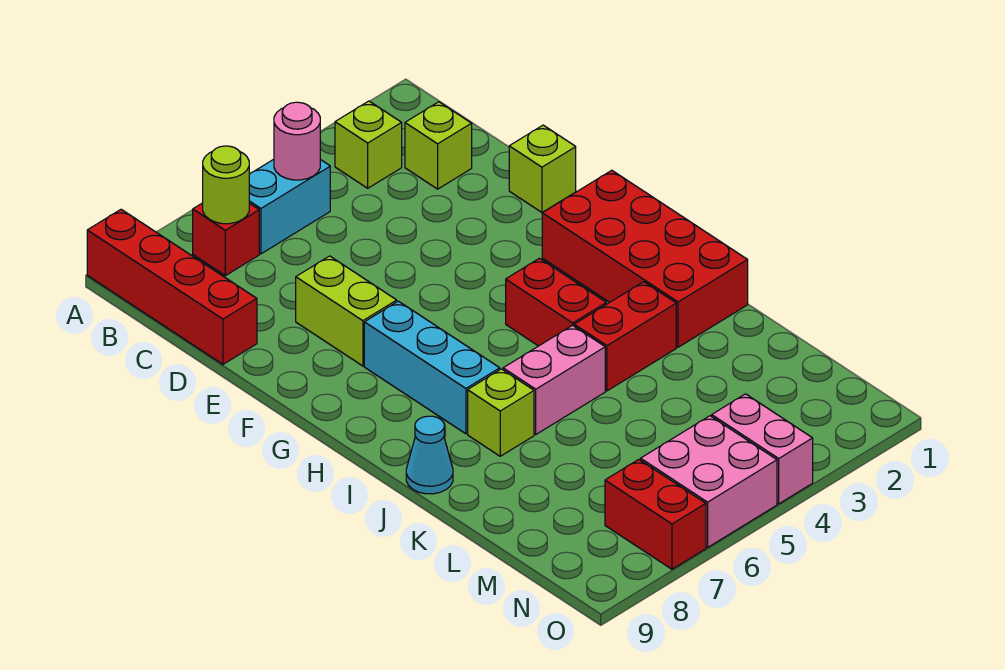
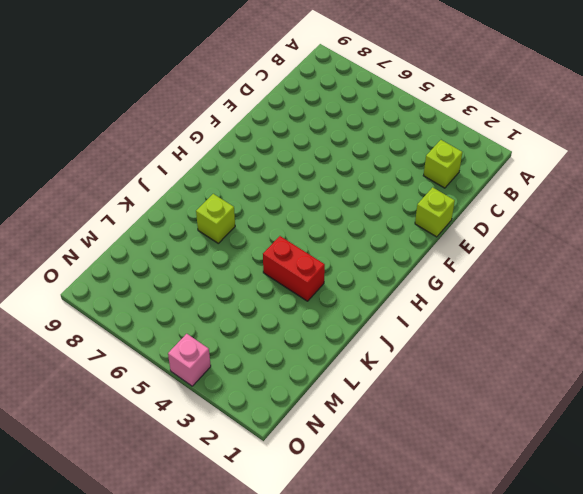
pink brick O4 level 1 -> pink brick N4:O4 level 1
none -> red brick A9:D9 level 1
none -> lime brick B3 level 1
none -> cyan brick B5:B6 level 1

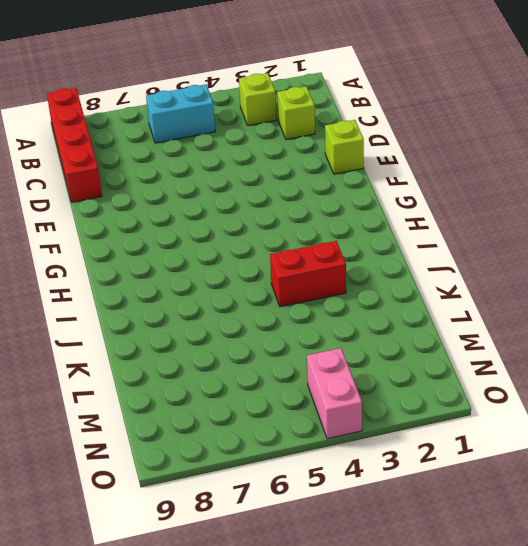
none -> red brick B7 level 1
none -> lime brick E7:F7 level 1
none -> red brick G1:J2 level 1

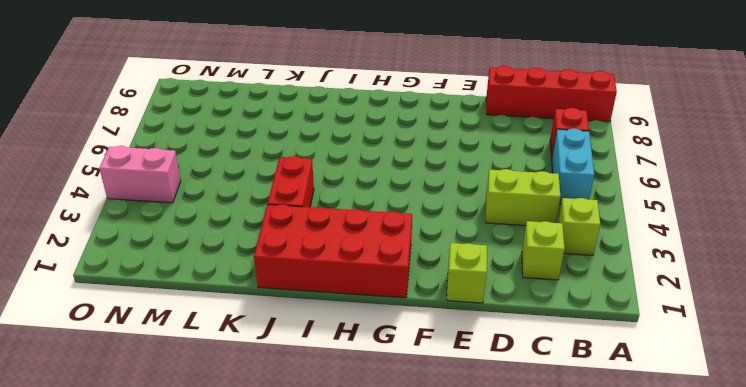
lime brick C4:D4 level 1 -> lime brick E7:F7 level 1
none -> cyan brick G7:I7 level 1
none -> red brick H4:I4 level 1
none -> pink brick J5:J6 level 1

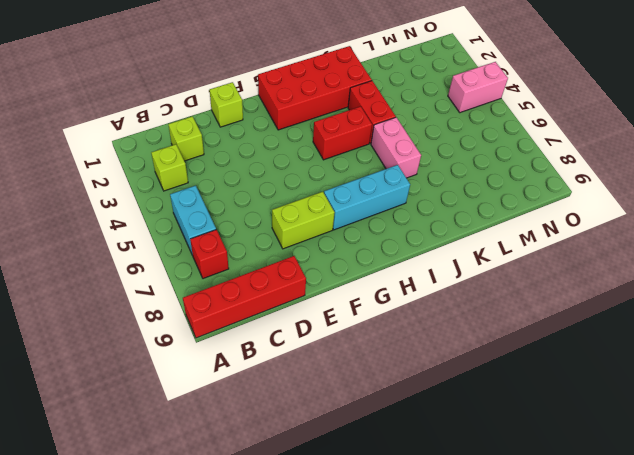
none -> lime brick J7 level 1
none -> cyan cone J9 level 1
none -> pink brick N5:O6 level 1

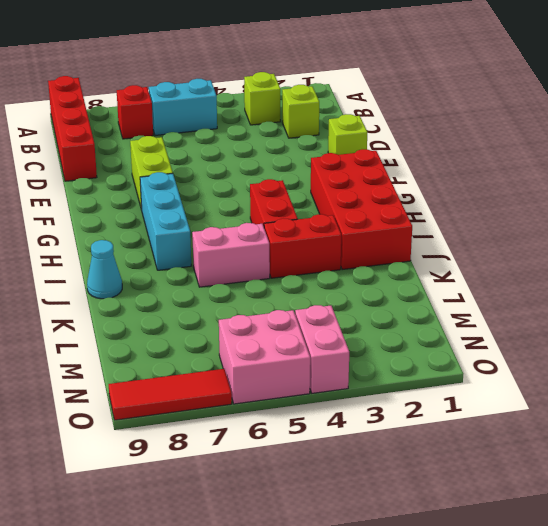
red tile O7:O9 level 1 -> red brick N7:O7 level 1
none -> lime brick J7 level 1
none -> pink round brick B5 level 2
none -> lime round brick B7 level 2

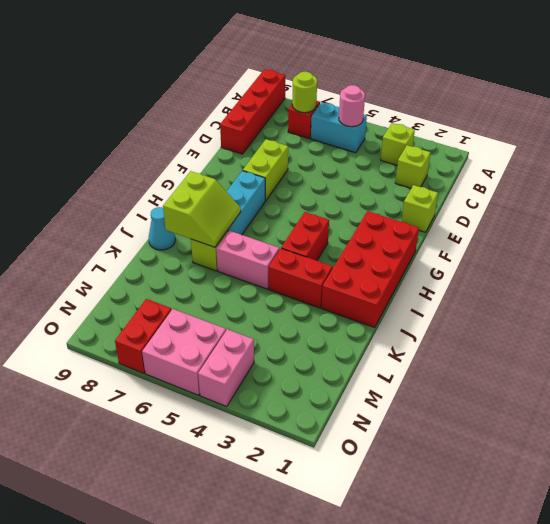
lime slope I7:J8 level 2 top 8 -> none

